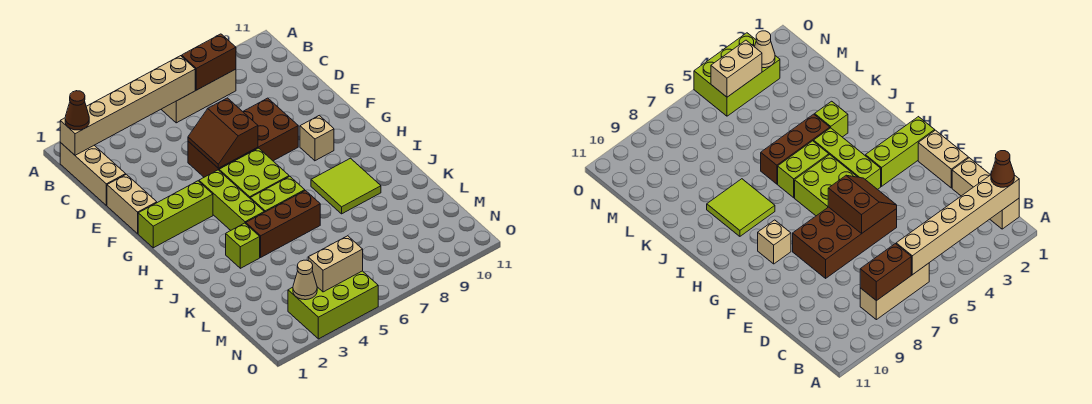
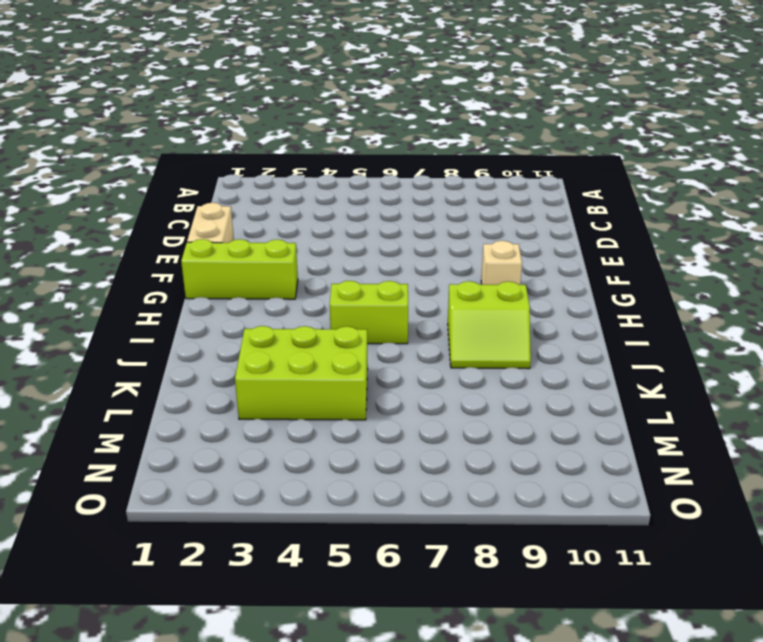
lime slope I8:J9 level 1 top I -> lime tile I8:J9 level 1
lime brick K3:L5 level 1 -> lime brick N3:O5 level 1
none -> tan brick B1:D1 level 1
none -> tan brick B6:B8 level 1
none -> brown brick E5:F8 level 1

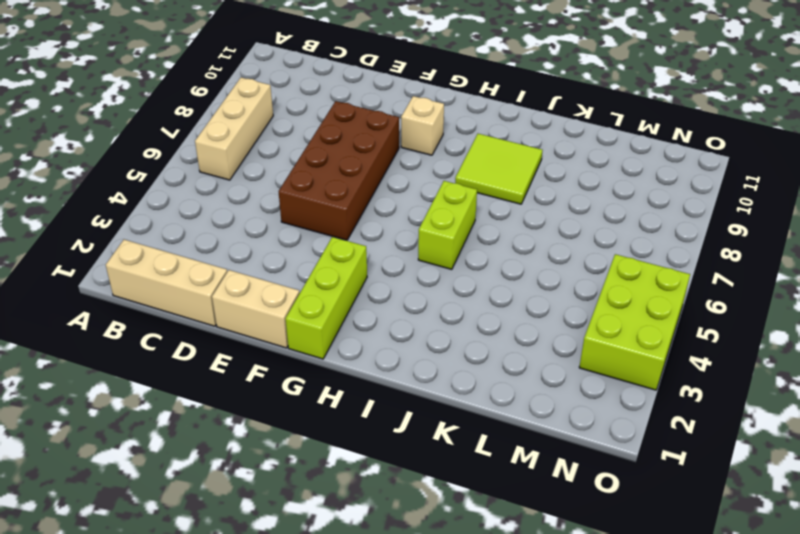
none -> lime brick G4:I4 level 1
none -> lime brick G5:H6 level 1
none -> lime brick J3 level 1

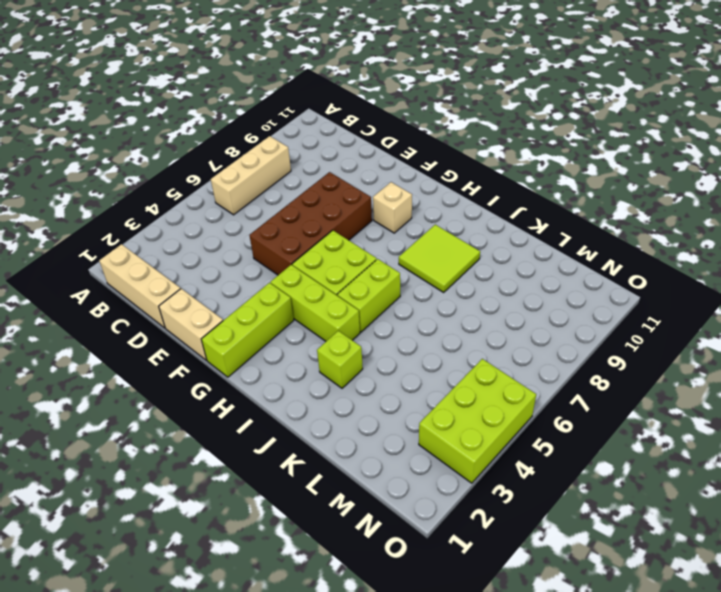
none -> brown brick J4:J6 level 1
none -> tan brick B1:B6 level 2
none -> brown brick B7:B8 level 2

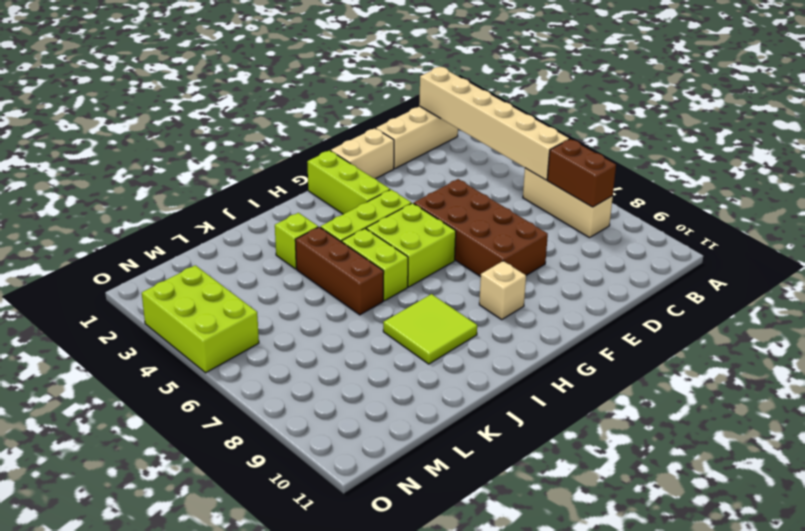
none -> brown slope E5:F6 level 2 top 6
none -> tan cone N3 level 2
none -> tan brick N4:N5 level 2

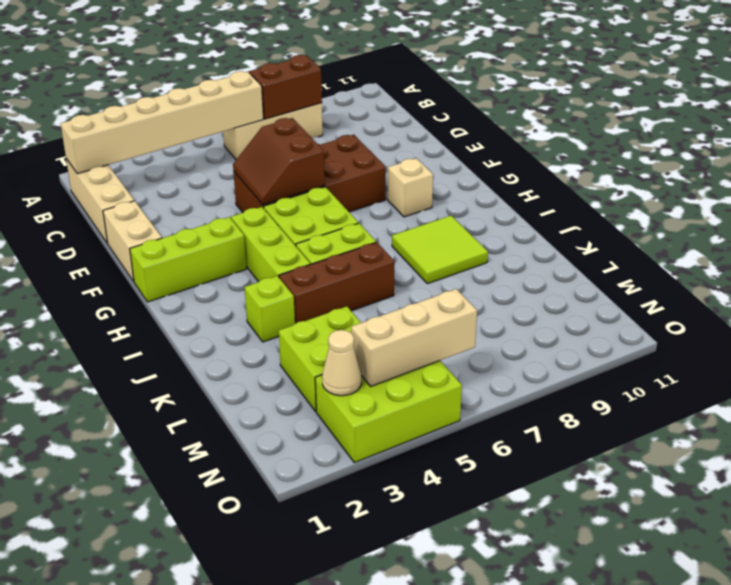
lime brick L3:M4 level 1 -> none
tan brick N4:N6 level 2 -> tan brick N4:N5 level 2
none -> brown cone B1 level 3

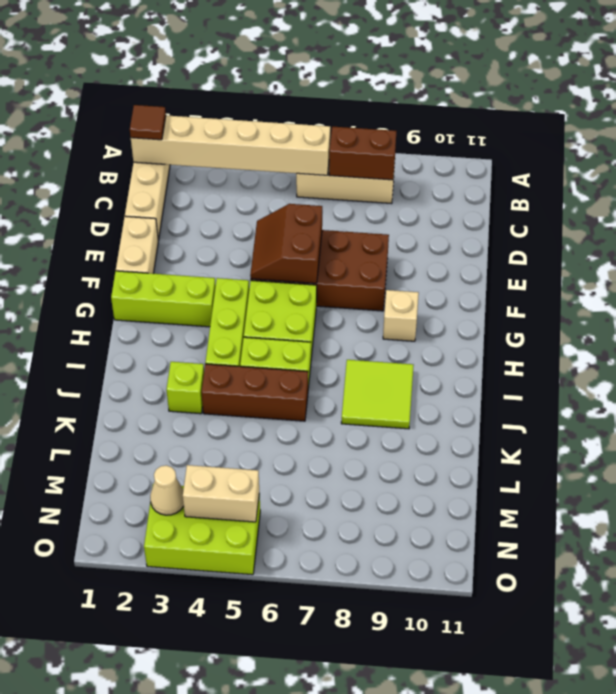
brown tile B1 level 3 -> brown cone B1 level 3

